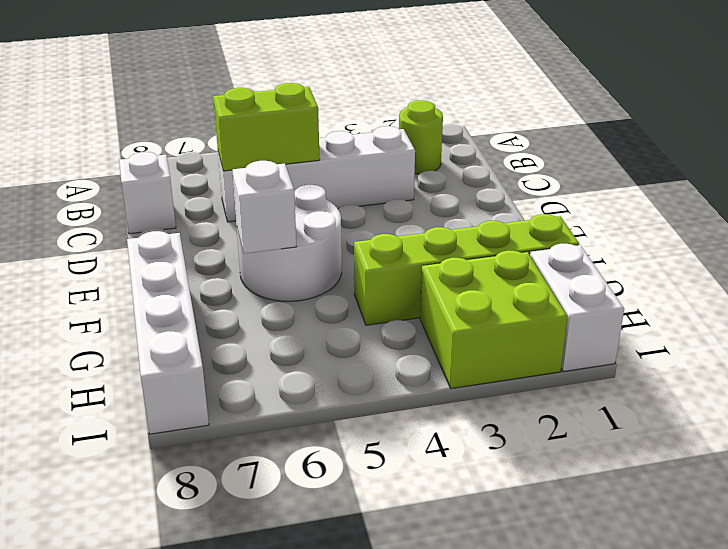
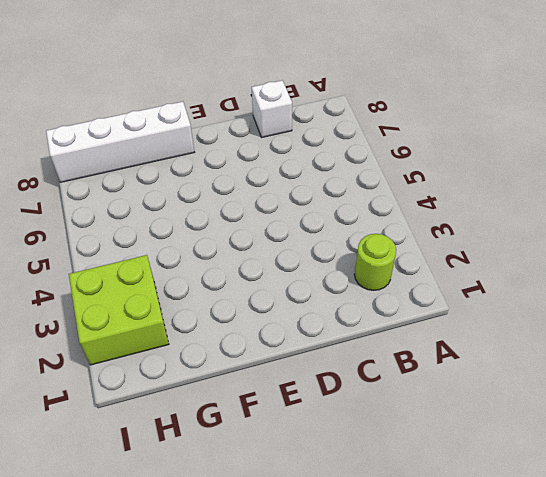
none -> white brick C3:C6 level 1
none -> white round brick E5:F6 level 1

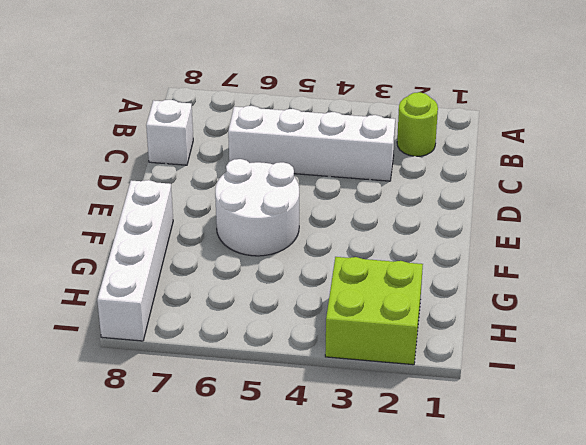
none -> lime brick G1:G4 level 1
none -> white brick H1:I1 level 1

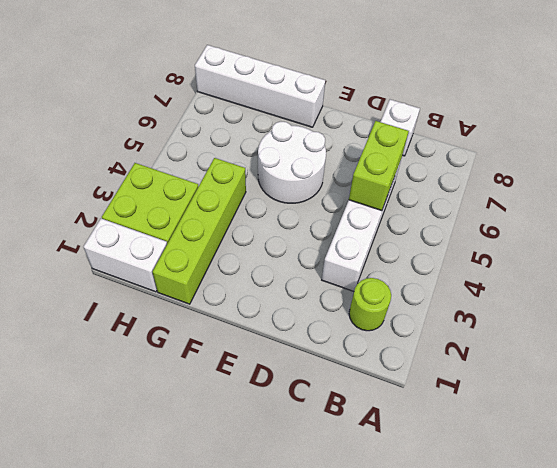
none -> white brick F6 level 2

